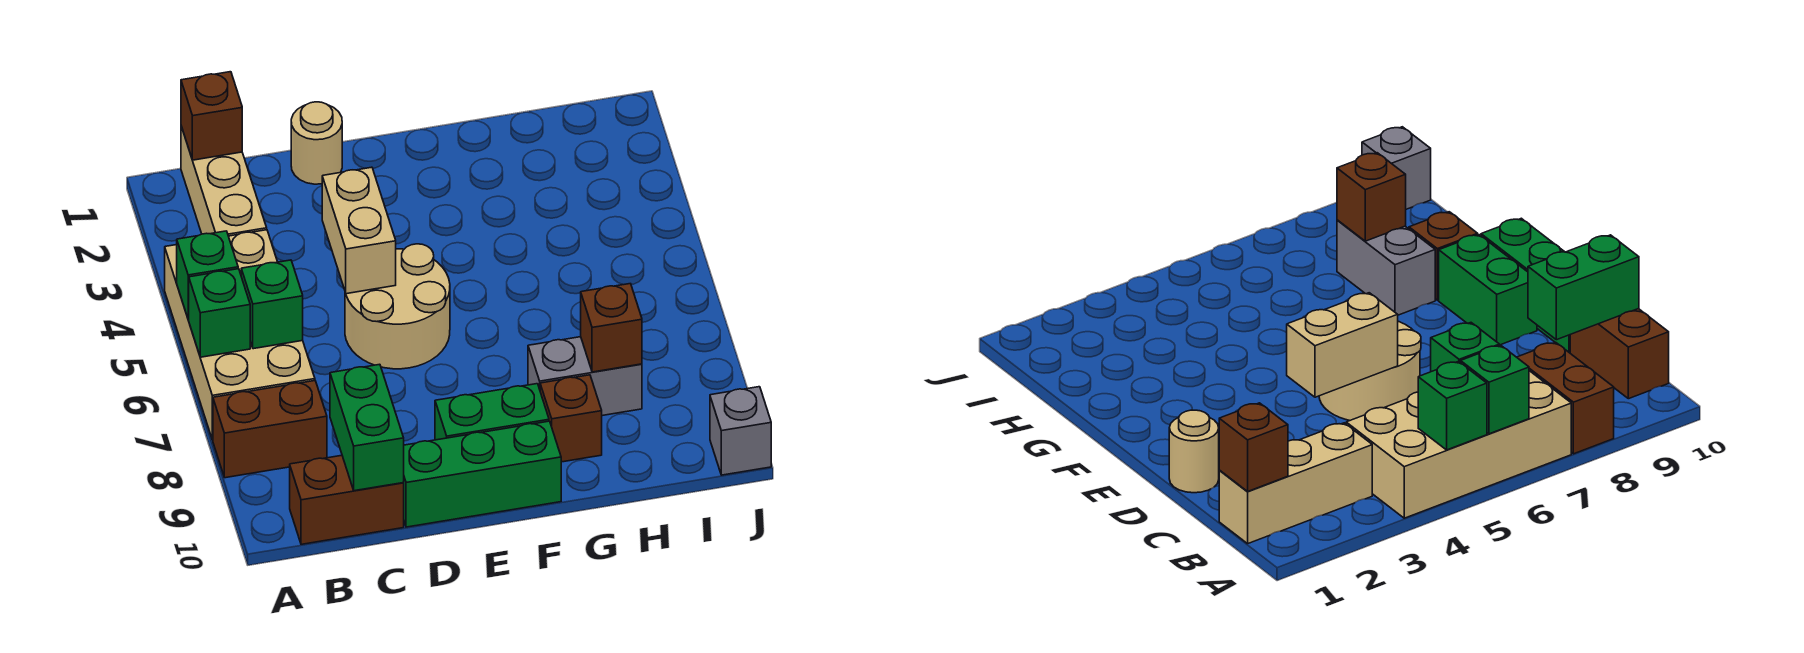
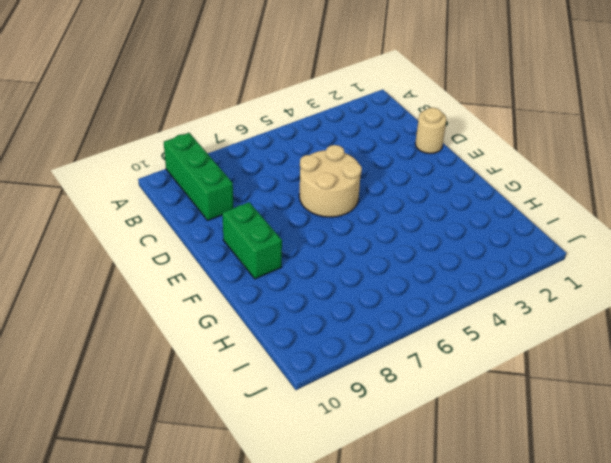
green brick A9:C9 level 1 -> green brick D10:F10 level 1
none -> tan brick A4:B7 level 1
none -> brown brick A8:B8 level 1
none -> tan brick B1:B3 level 1

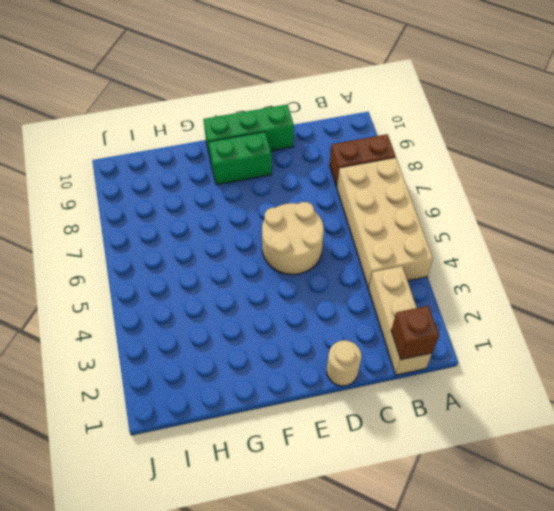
none -> brown brick B10:C10 level 1
none -> grey brick G8:H8 level 1
none -> brown brick G9 level 1

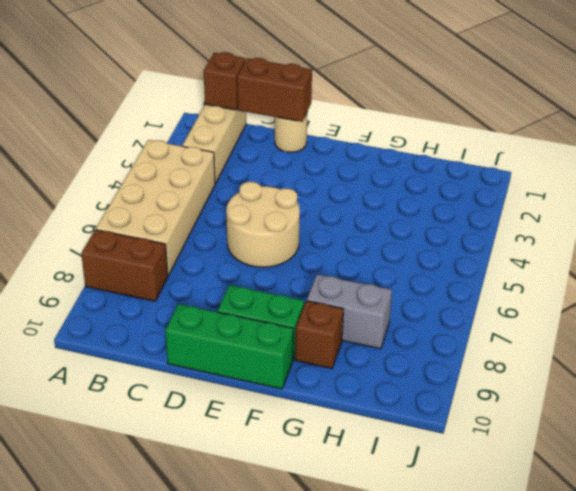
brown brick C1:D1 level 2 -> brown brick B10:C10 level 1
none -> grey brick J10 level 1
none -> green brick A5 level 2
none -> green brick A6 level 2

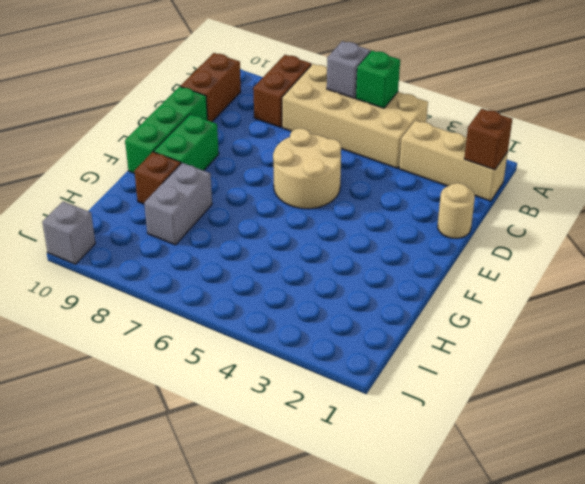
grey brick A6 level 2 -> green brick A6 level 2
none -> green brick B6 level 2
none -> green brick C9:C10 level 2
none -> tan brick D4:D5 level 2

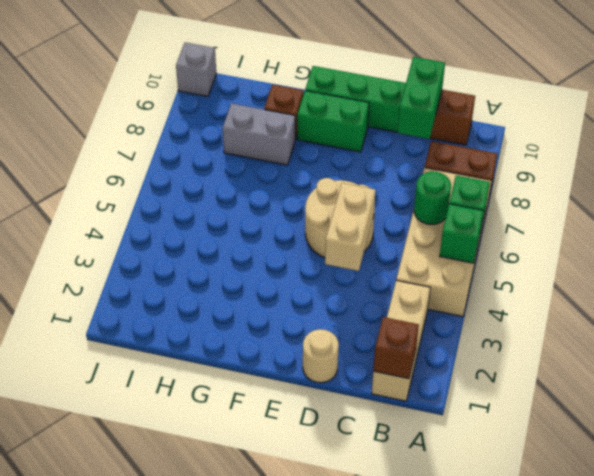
green round brick B6 level 2 -> green brick B6 level 2
none -> brown brick H8 level 2

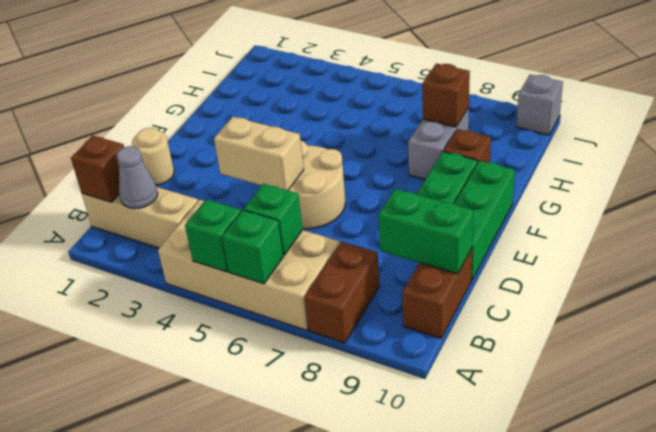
grey cone B2 level 2 -> none

